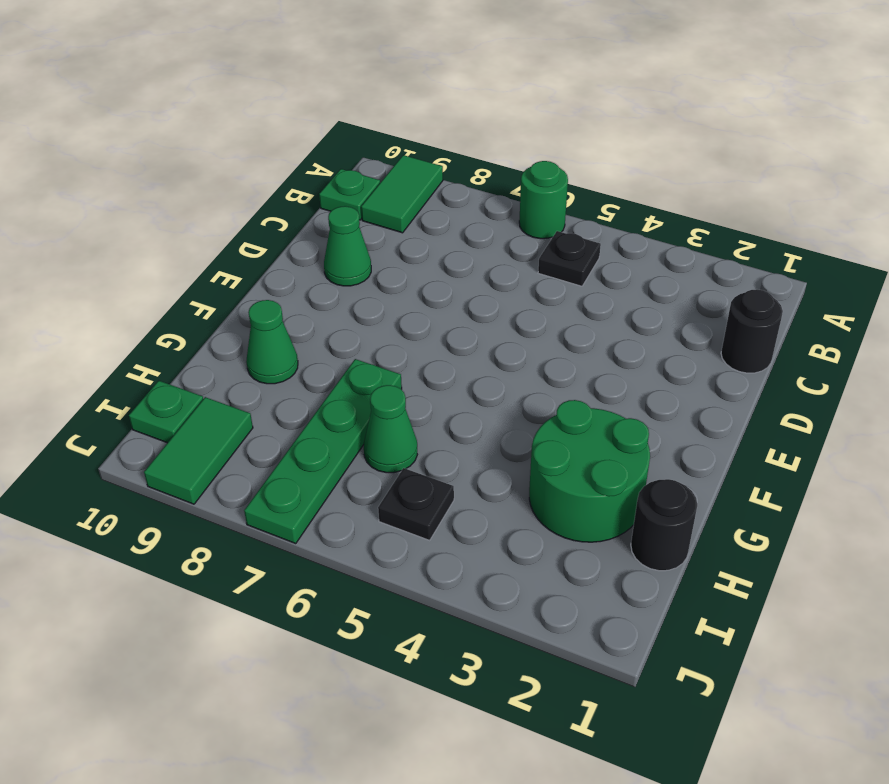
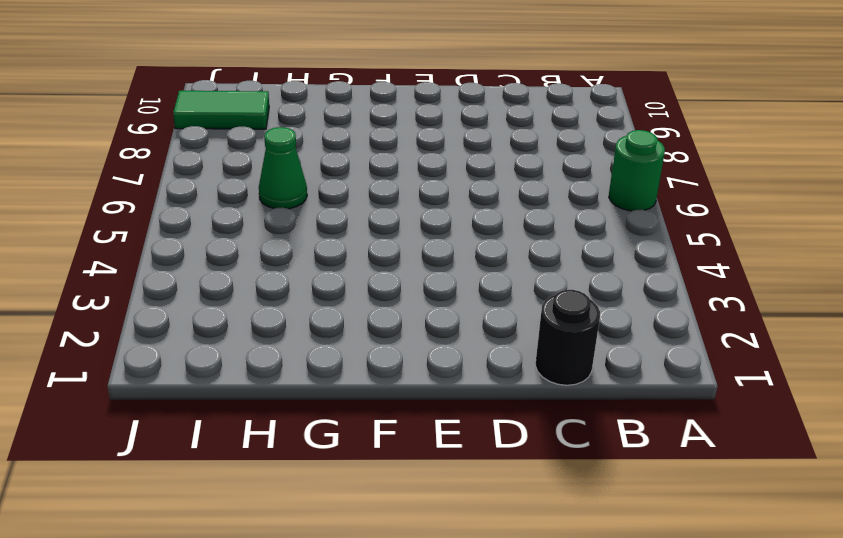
none -> green tile A9:B9 level 1
none -> black plate B5 level 1
none -> green plate B10 level 1

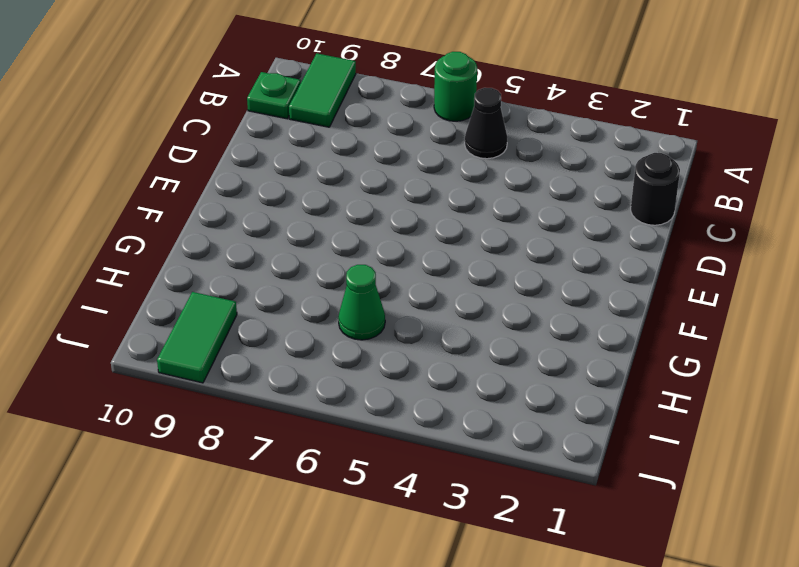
black cone B5 level 1 -> black plate B5 level 1
none -> green cone D9 level 1
none -> green round brick G2:H3 level 1
none -> green plate G7:J7 level 1

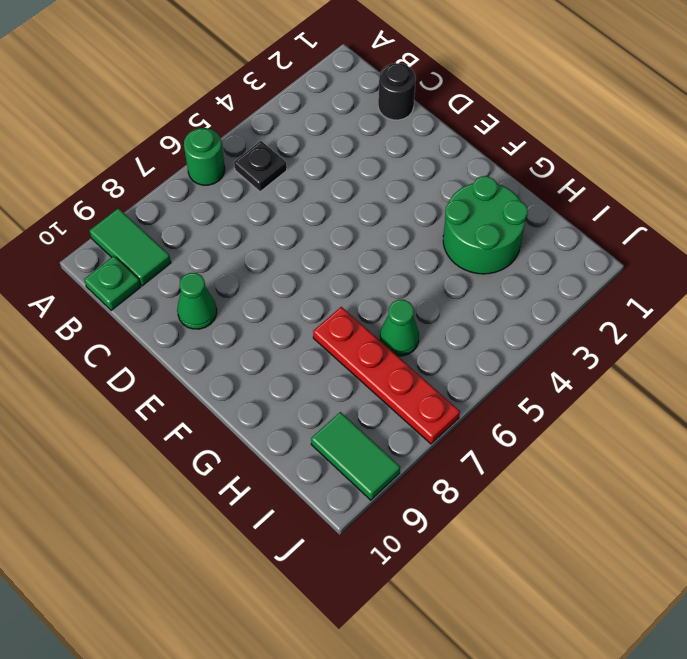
red plate G7:J7 level 1 -> green plate G7:J7 level 1
none -> green cone G9 level 1
none -> black round brick H1 level 1
none -> black plate I5 level 1

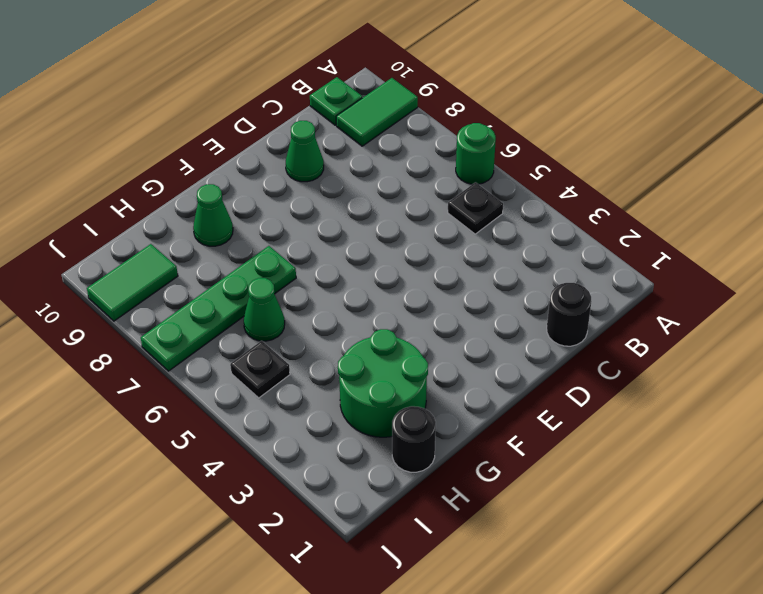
none -> green plate I10 level 1

